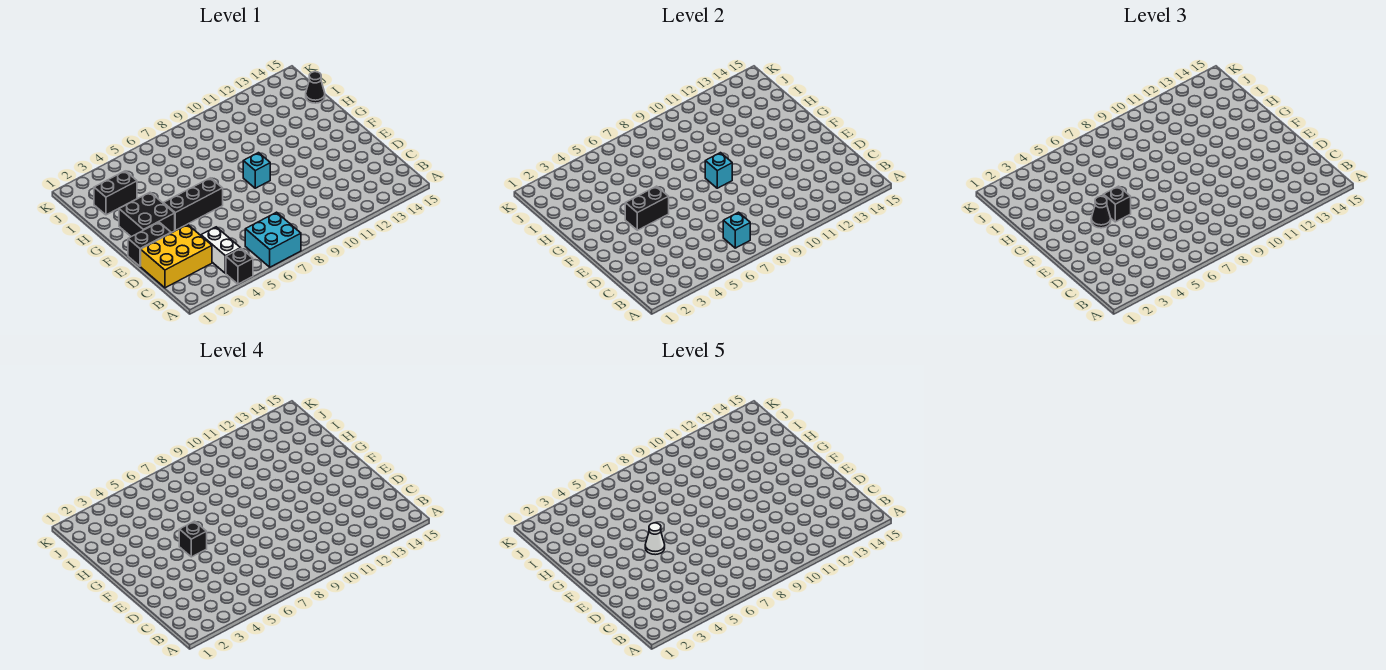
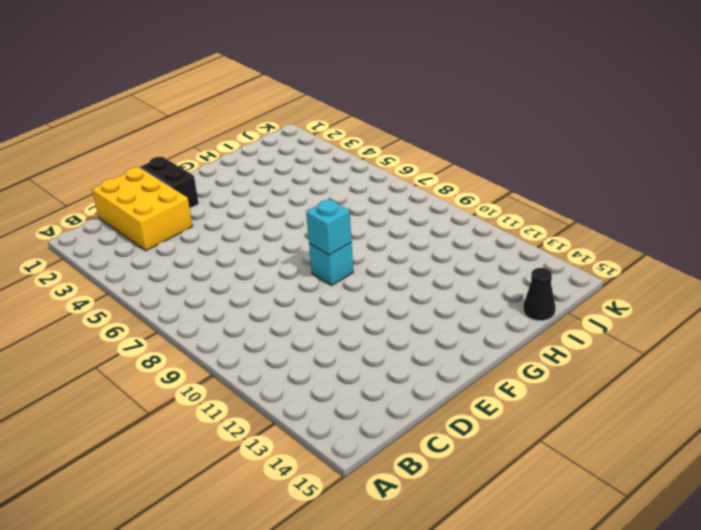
none -> black brick A4 level 1
none -> cyan brick A6:B7 level 1
none -> white brick B4:C4 level 1

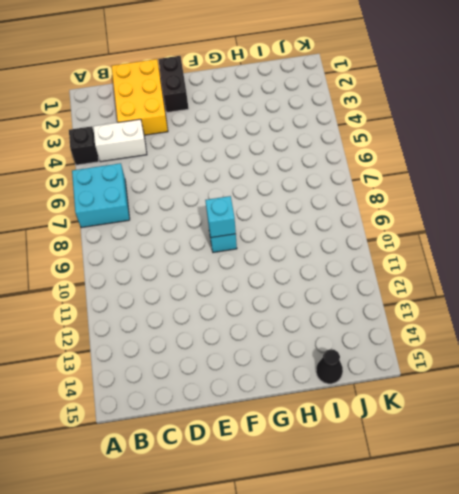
none -> black brick F2:G3 level 1
none -> black brick F4:F6 level 1
none -> black brick I2:I3 level 1

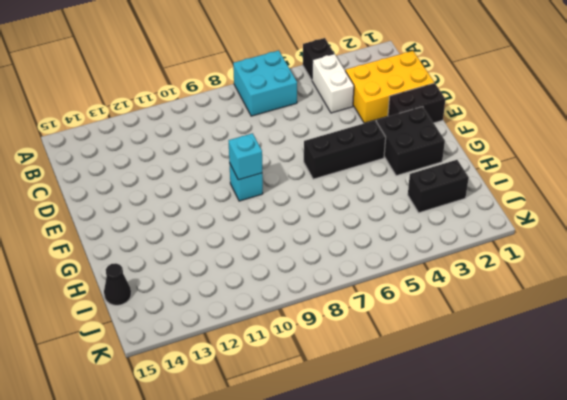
none -> cyan brick B7 level 2
none -> black brick F4:F5 level 2
none -> black cone F4 level 3

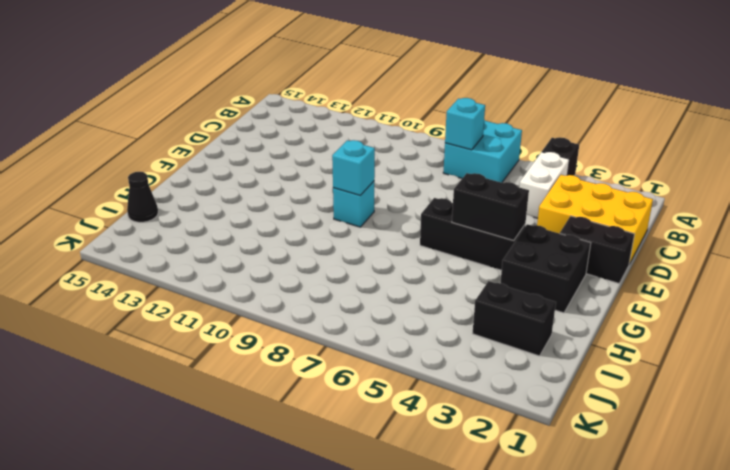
none -> black cone F4 level 3
none -> black brick F5 level 3
none -> black brick F5 level 4

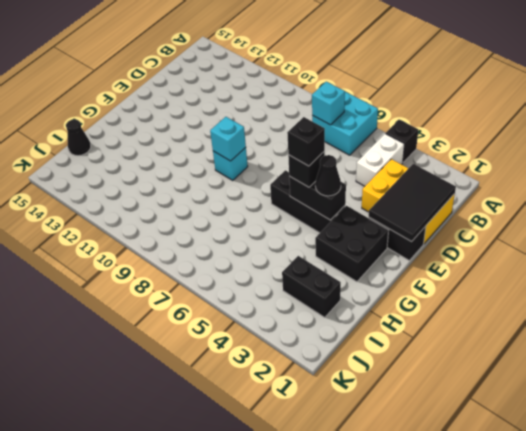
black tile C1:E2 level 2 -> none
none -> white cone F5 level 5

